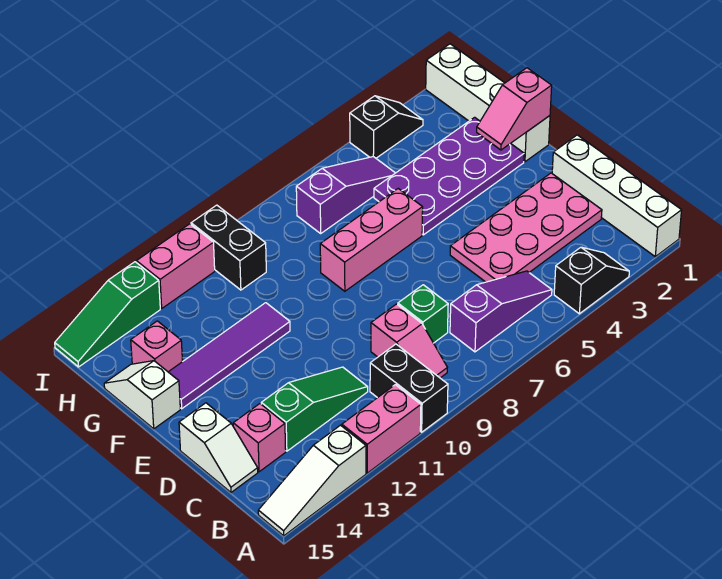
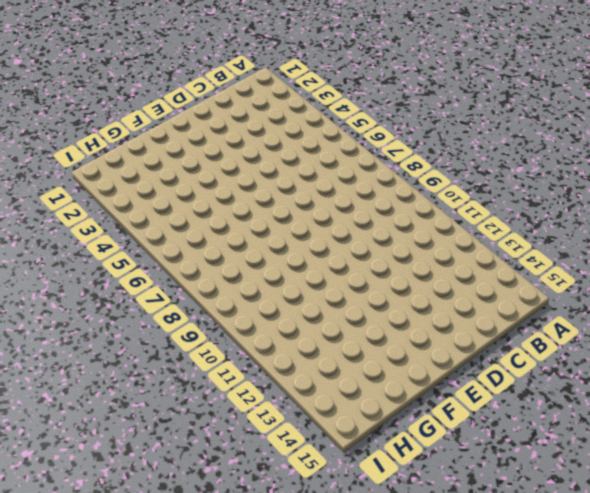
none -> white brick A1:D1 level 1
none -> black slope A3:A4 level 1 top 4
none -> black brick A10:B10 level 1

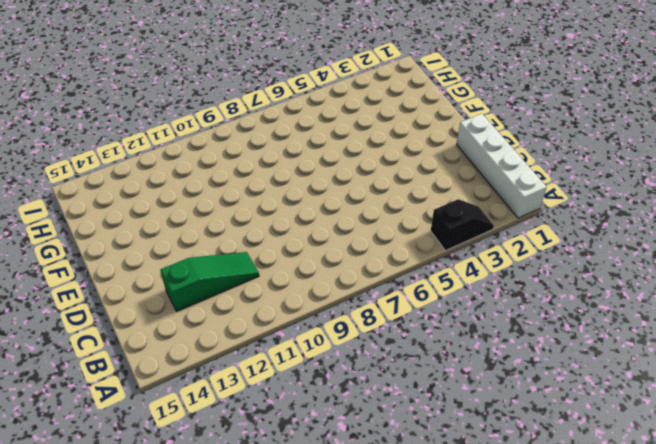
none -> black brick A10:B10 level 1
none -> pink brick A11:A12 level 1
none -> white slope A13:A15 level 1 top 13

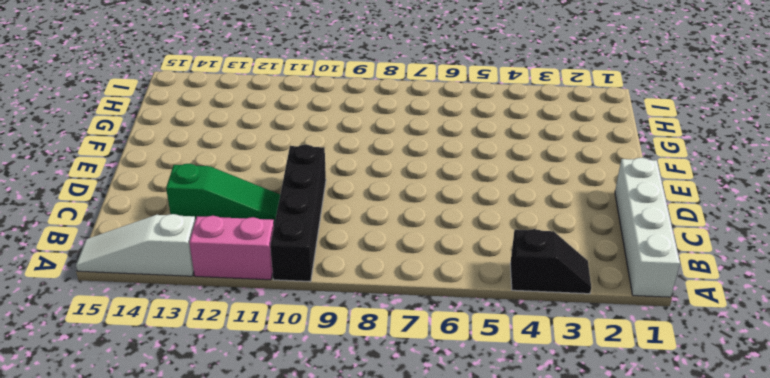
black brick A10:D10 level 1 -> black brick A10:B10 level 1
none -> purple slope B5:B7 level 1 top 7
none -> pink slope B9:C9 level 1 top C
none -> pink plate C2:D5 level 1

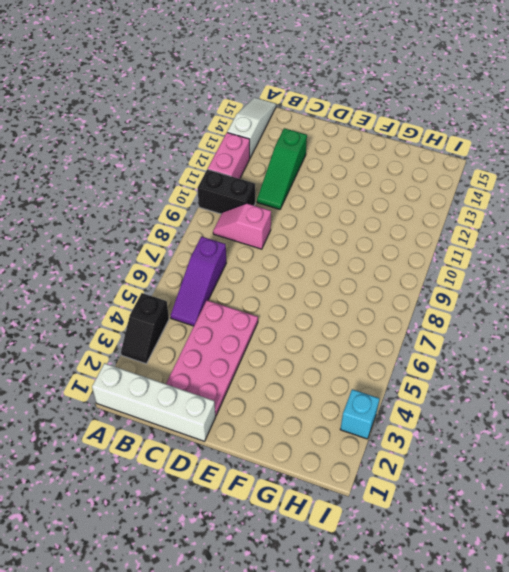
cyan brick I3 level 1 -> black slope I3:I4 level 1 top 4
none -> green brick C8 level 1
none -> pink brick C14 level 1
none -> white slope C15:D15 level 1 top D

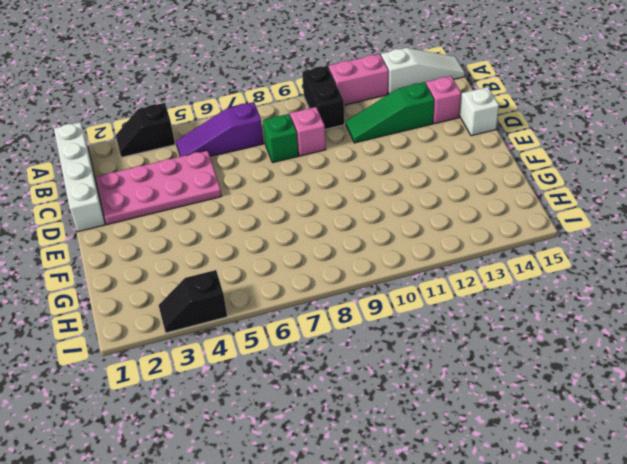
none -> white brick F1:I1 level 1
none -> purple plate F2:G5 level 1
none -> pink brick F6:F8 level 1

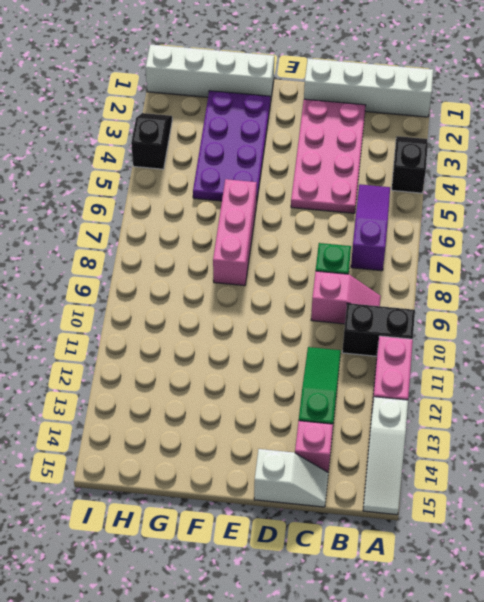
none -> purple tile F11:F14 level 1
none -> white slope F15:G15 level 1 top F
none -> pink brick G14 level 1

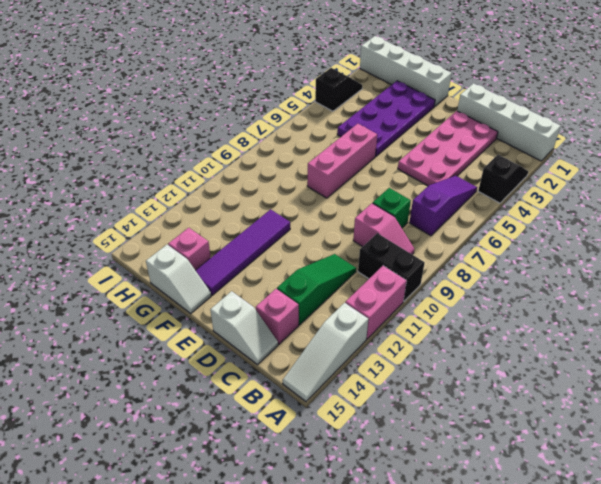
white slope F15:G15 level 1 top G -> white slope F15:G15 level 1 top F
none -> purple slope H5:H7 level 1 top 7
none -> black brick H10:I10 level 1
none -> pink brick I11:I12 level 1

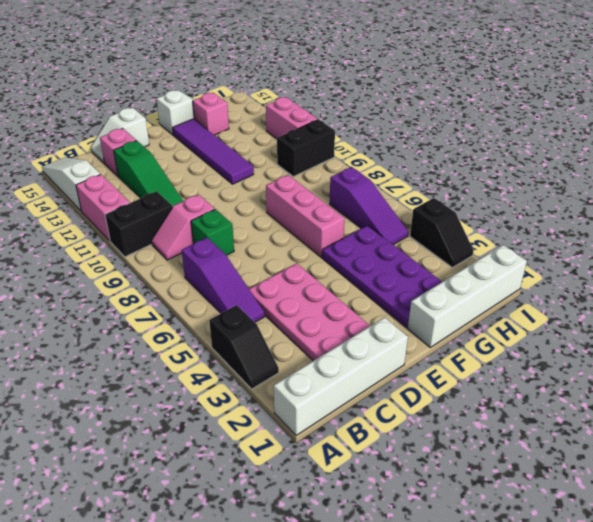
none -> green slope I13:I15 level 1 top 13
none -> pink slope F1:F2 level 2 top 1

